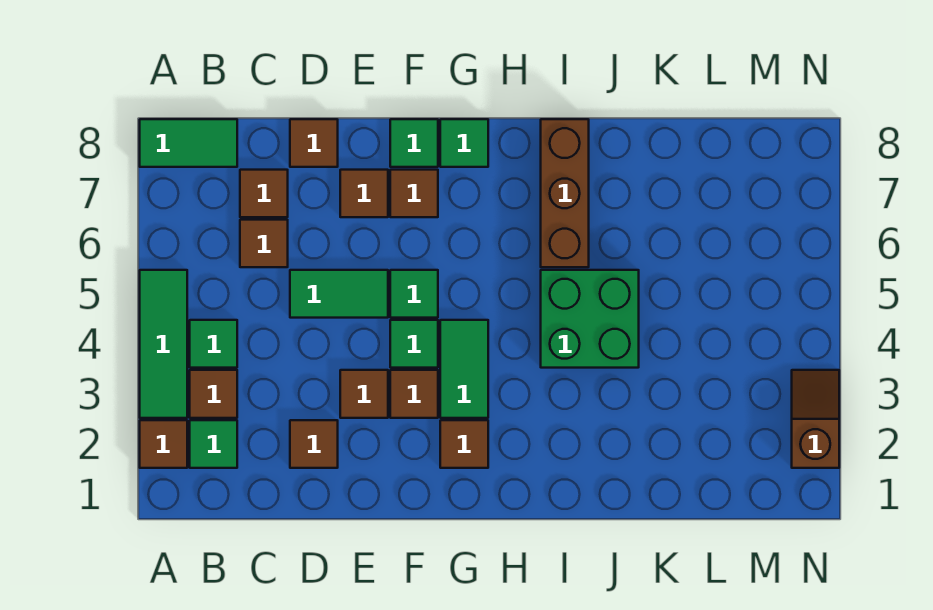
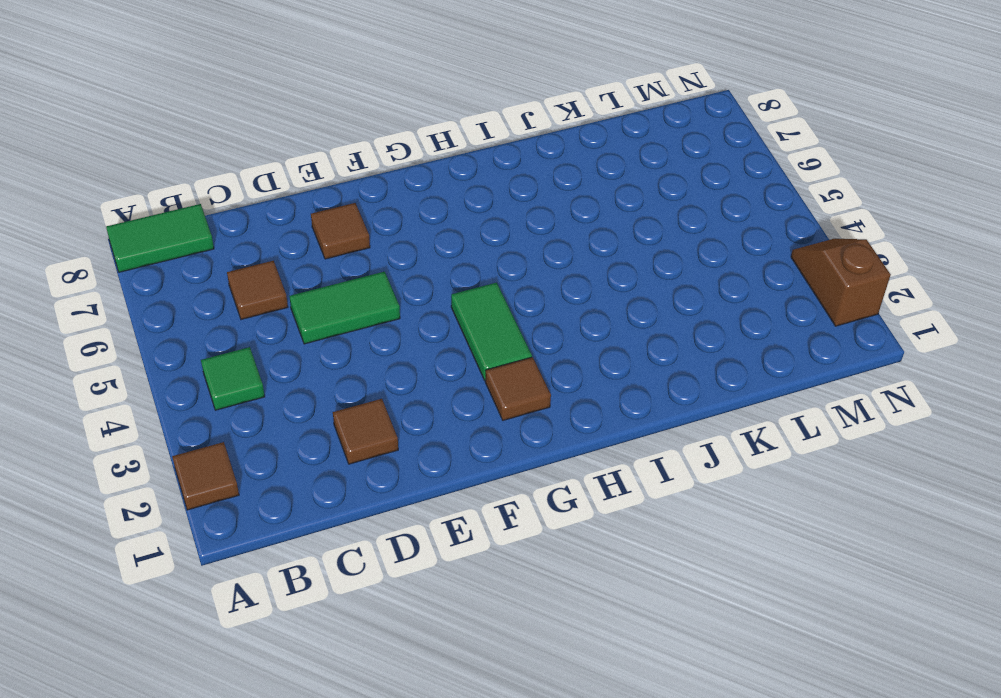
none -> green tile A3:A5 level 1
none -> green tile B2 level 1
none -> brown tile B3 level 1

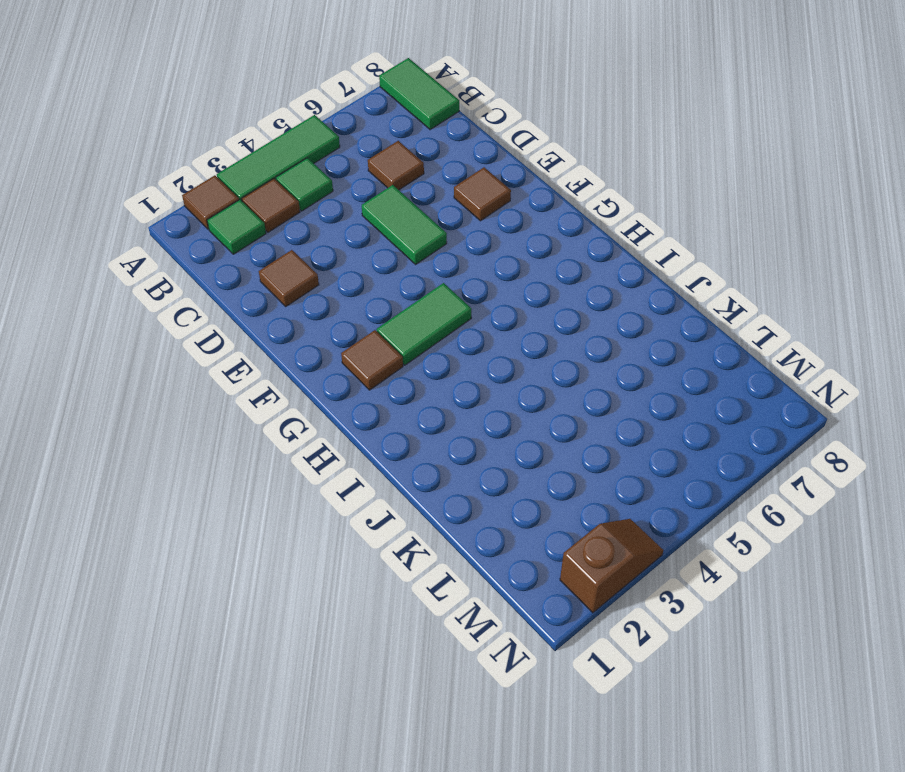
none -> brown tile C7 level 1
none -> brown tile D8 level 1
none -> brown tile E3 level 1

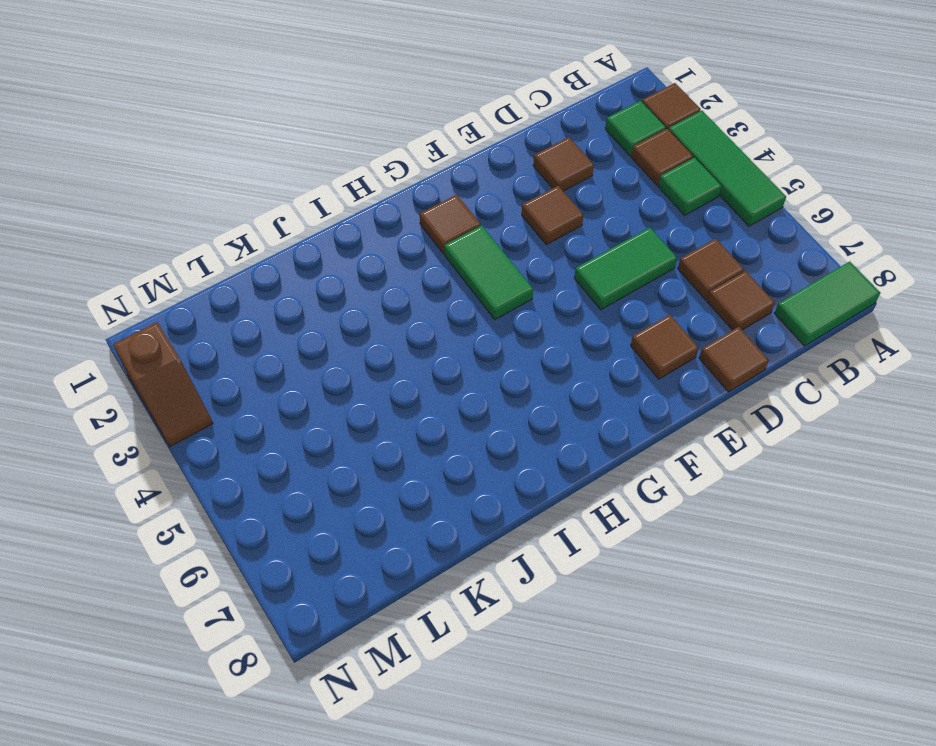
none -> brown tile F3 level 1
none -> green tile F4 level 1
none -> green tile F5 level 1

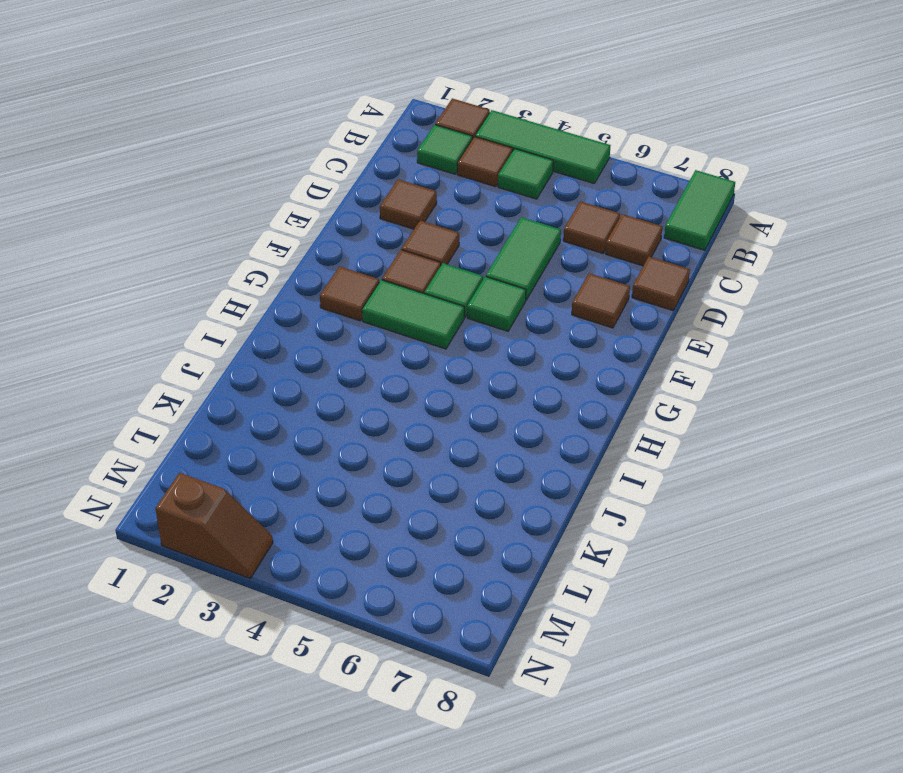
none -> brown tile F7 level 1
none -> green tile F8 level 1
none -> green tile G8 level 1

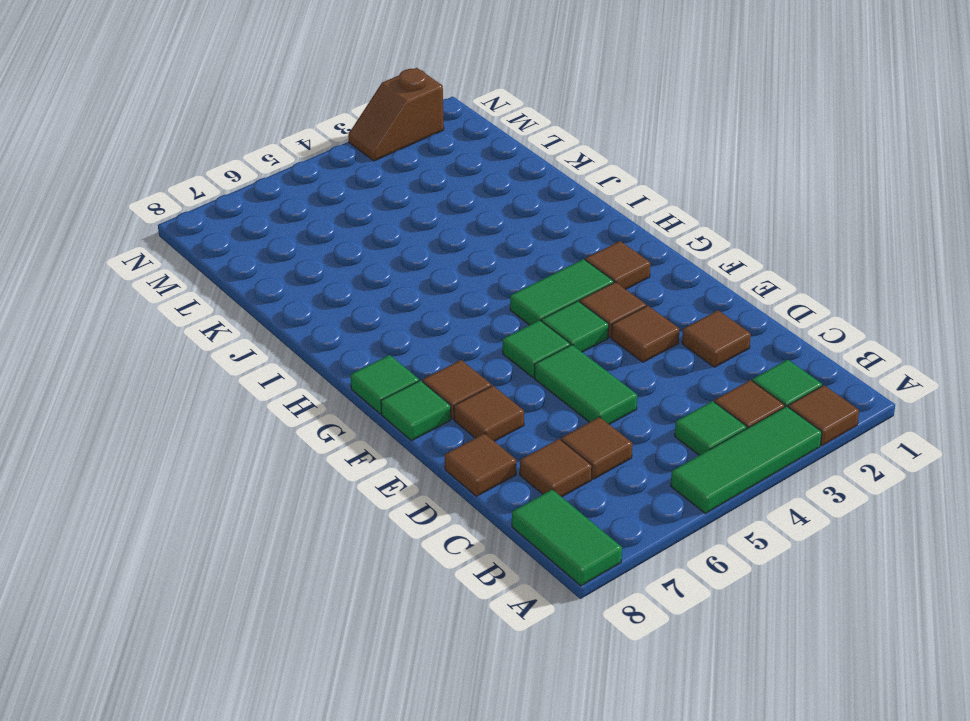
none -> green brick I4:J5 level 1
none -> brown brick I6:I8 level 1

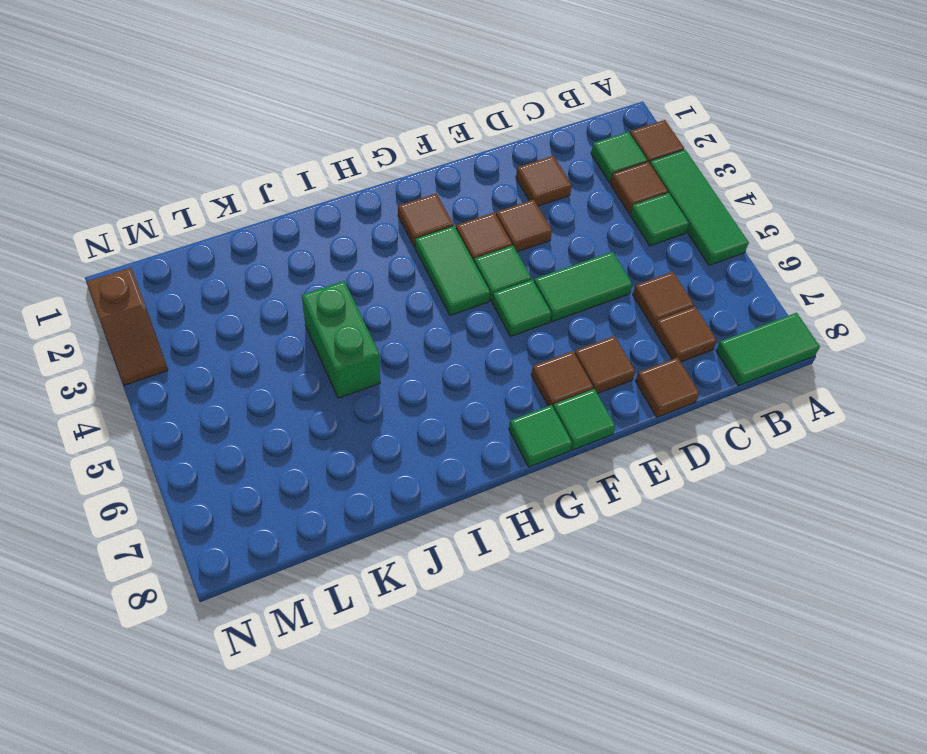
green brick J4:J5 level 1 -> green brick I4:J5 level 1
none -> brown brick I6:I8 level 1

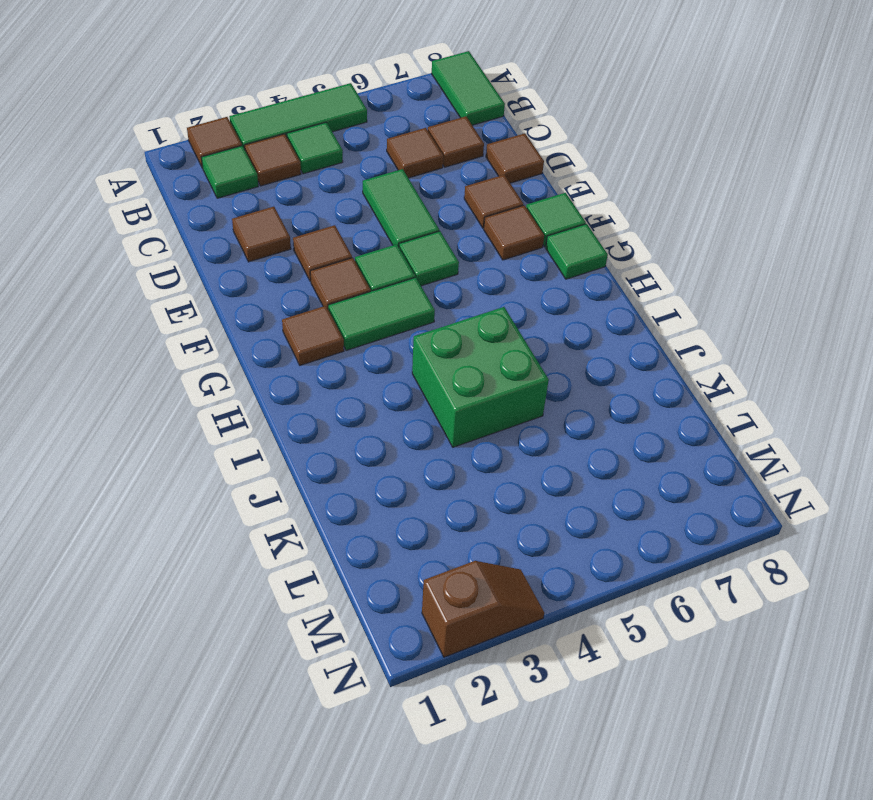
none -> brown brick I6:I8 level 1

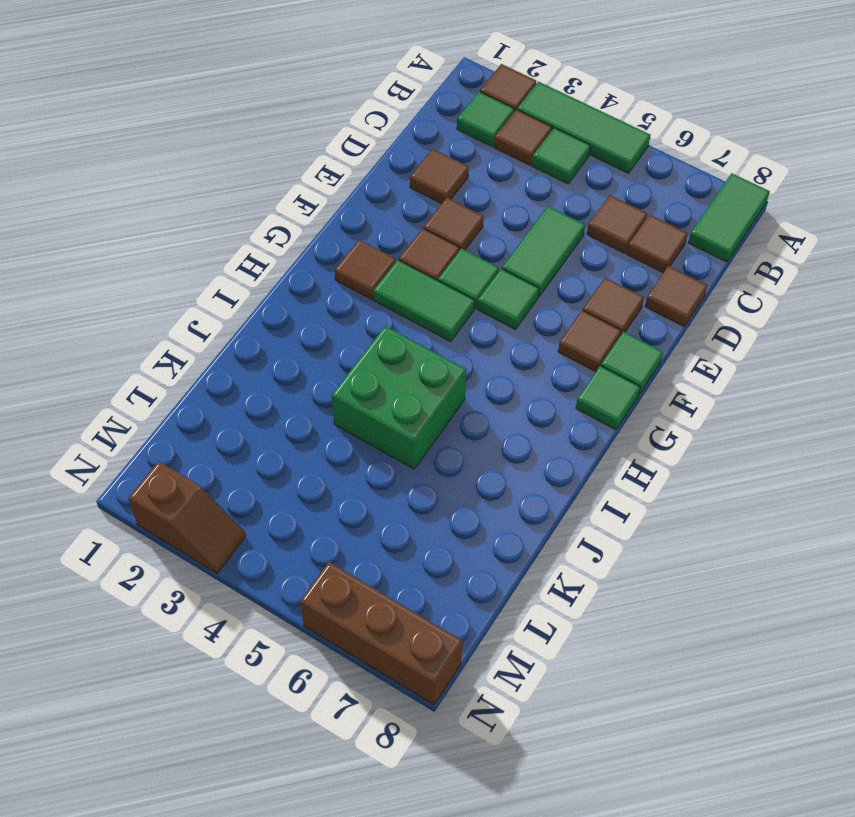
brown brick N6:N8 level 1 -> brown brick I6:I8 level 1

